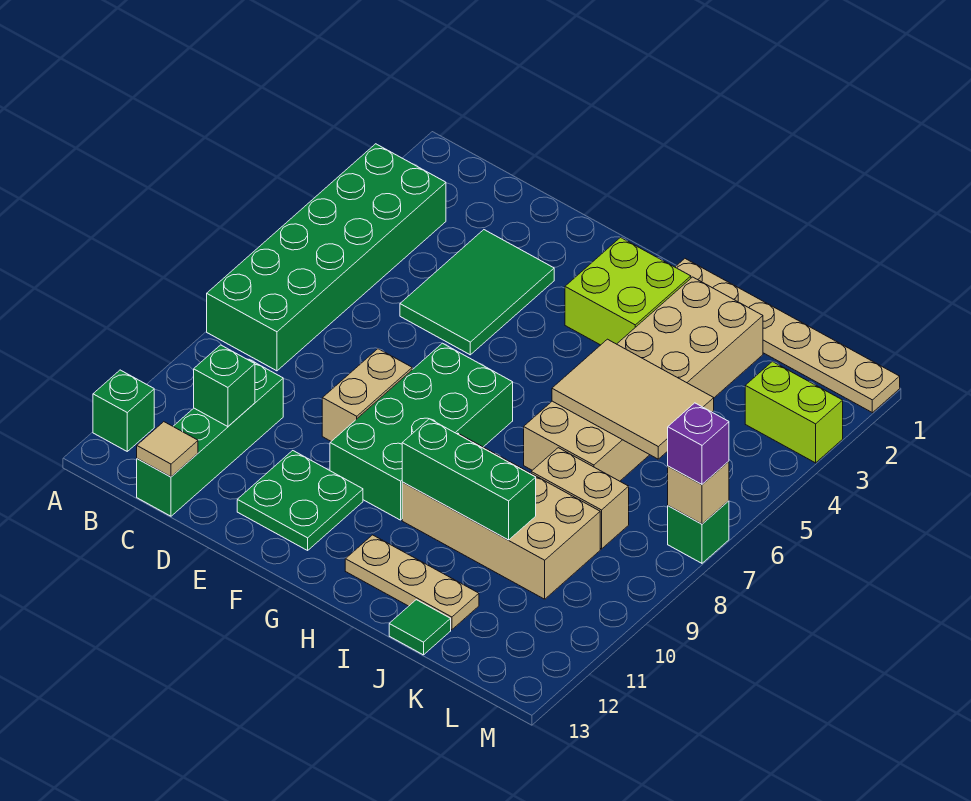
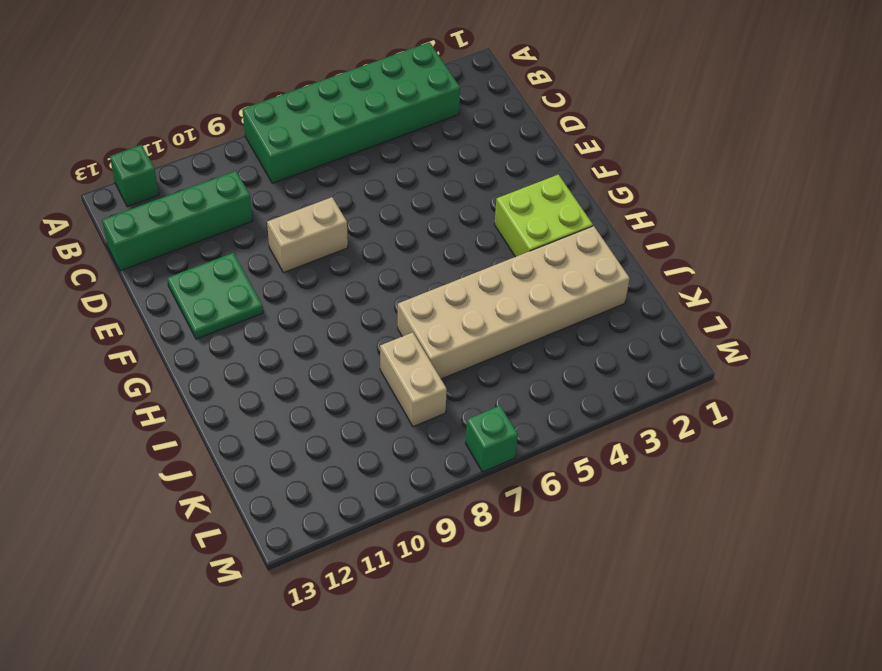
none -> green tile D3:E5 level 1
none -> green brick F7:G10 level 1
none -> tan plate H1:M1 level 1

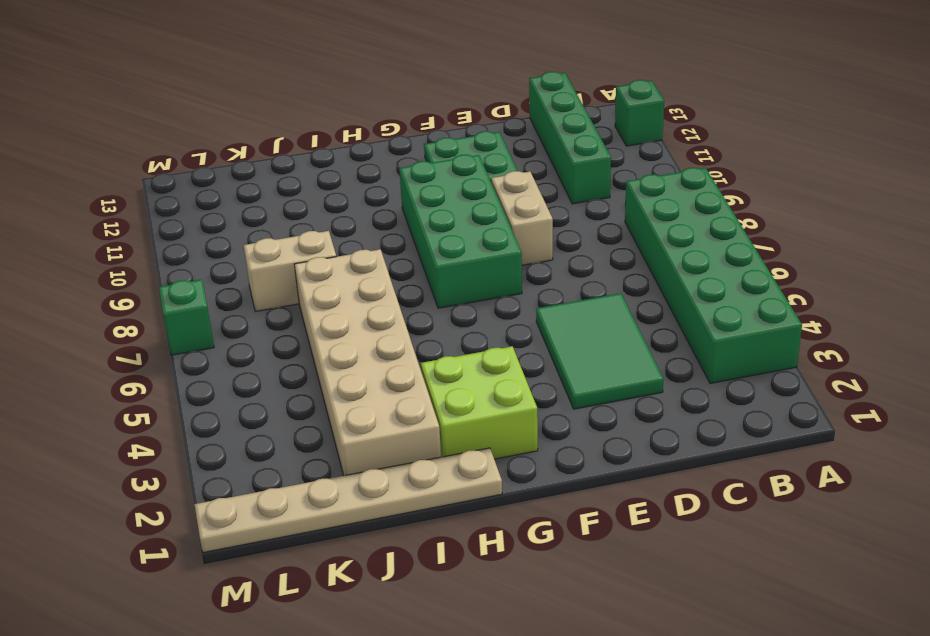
none -> tan brick H9:K10 level 1
none -> tan plate H12:J12 level 1
none -> green tile J13 level 1

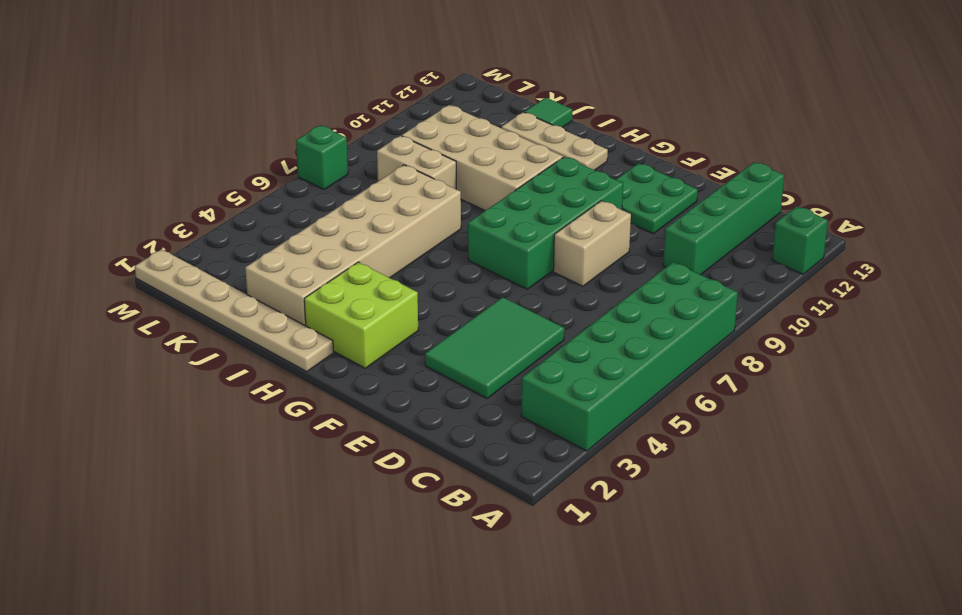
none -> lime brick L3:M3 level 1
none -> green brick C11 level 2
none -> tan tile C13 level 2

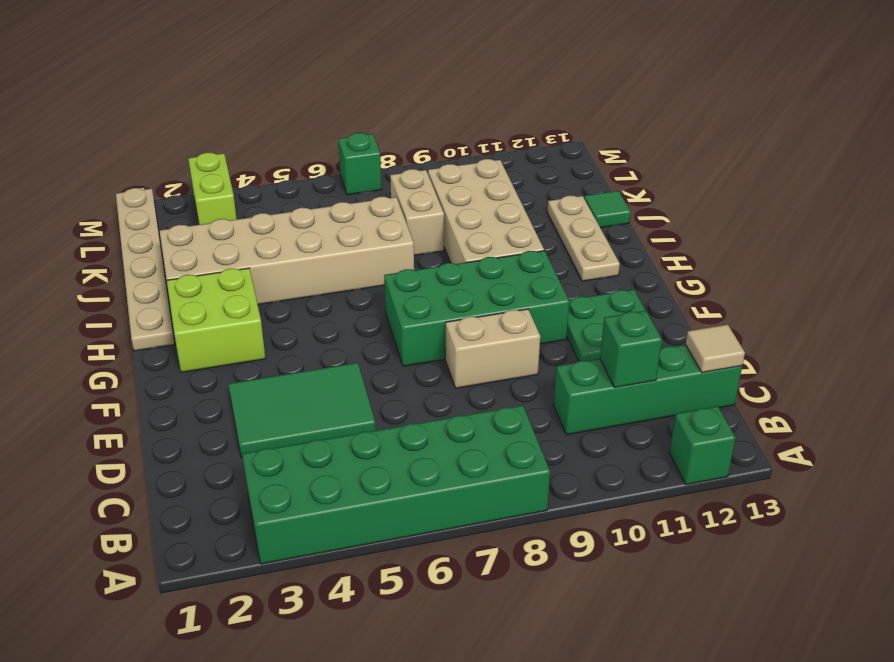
none -> green brick H10:J10 level 2
none -> tan tile I5:K6 level 2
none -> tan brick M7 level 2

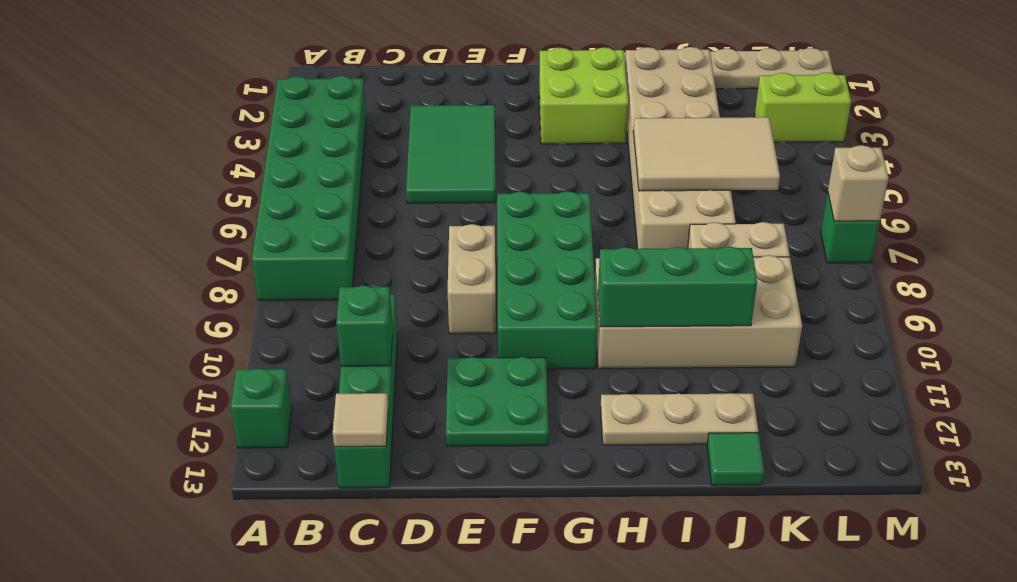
none -> purple brick M7 level 3

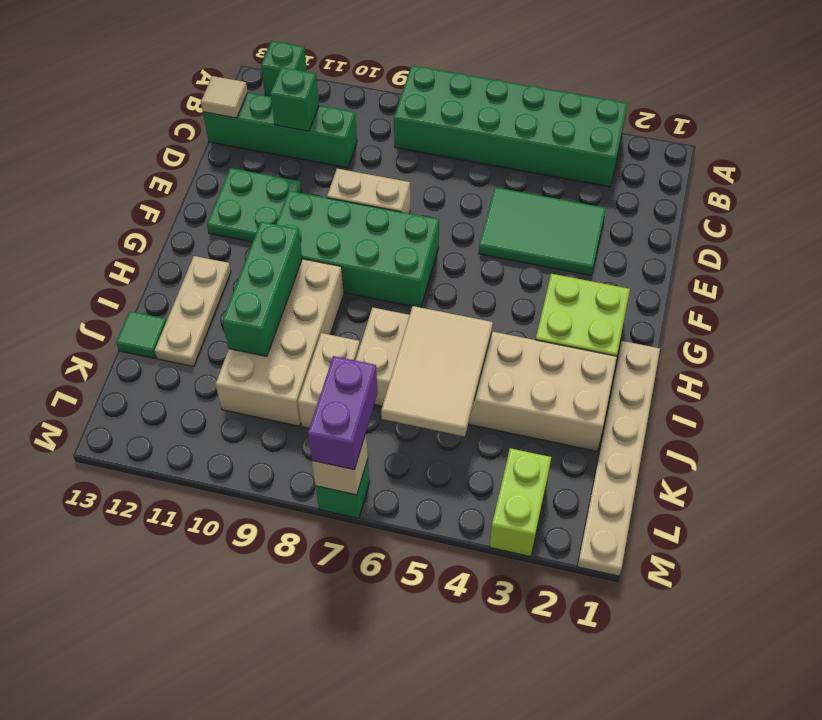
purple brick L7:M7 level 3 -> purple brick M7 level 3

